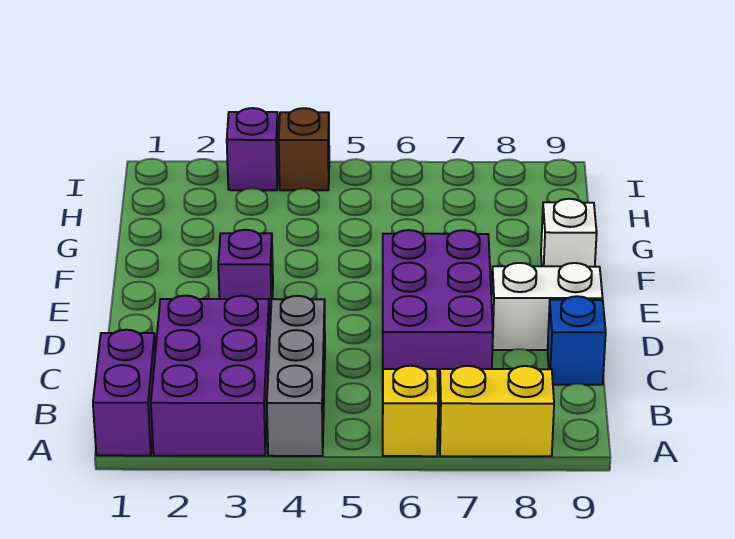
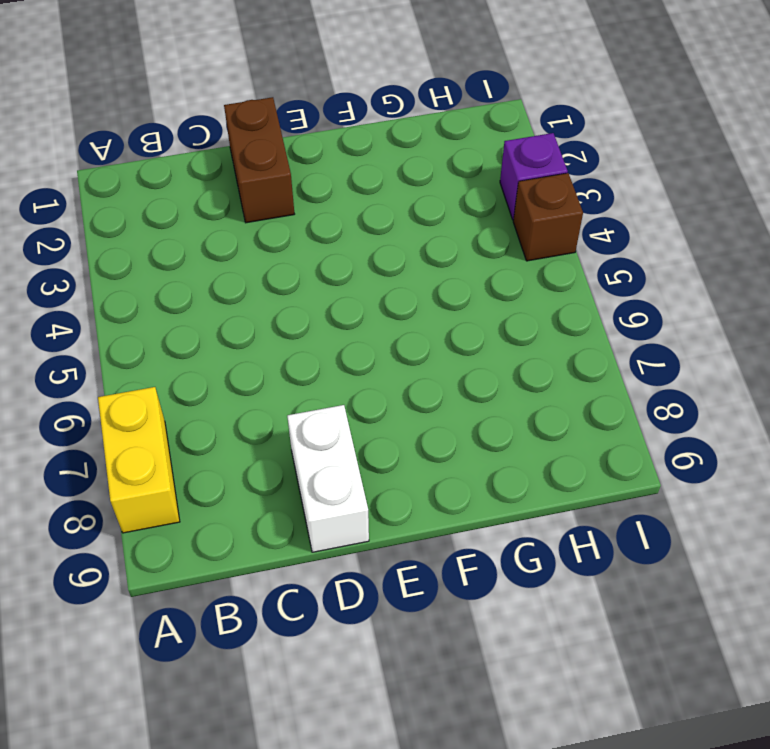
brown brick D1:D2 level 1 -> none
none -> purple brick A1:B1 level 1
none -> purple brick A2:C3 level 1
none -> grey brick A4:C4 level 1

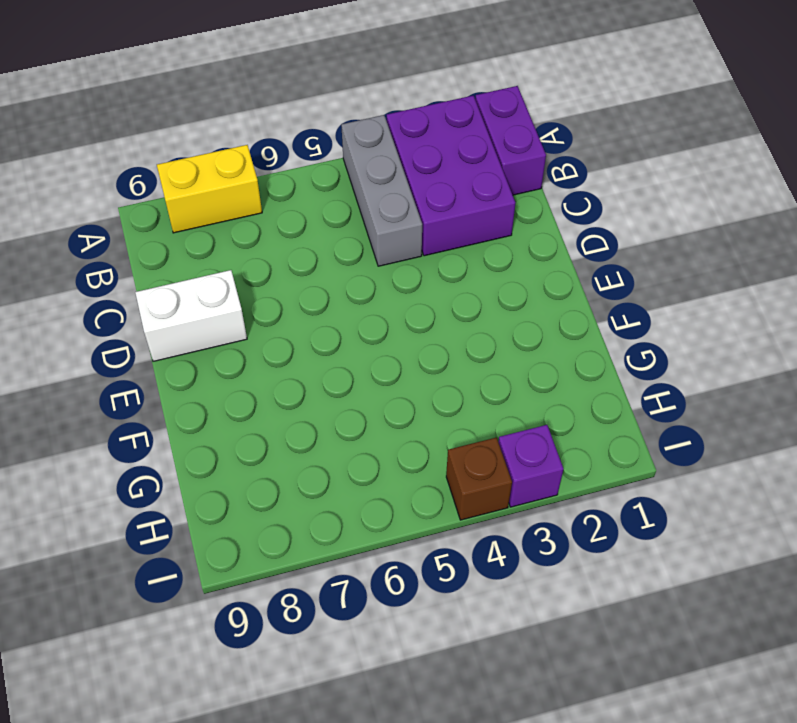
none -> yellow brick A6 level 1
none -> purple brick C6:E7 level 1
none -> blue brick C9 level 1

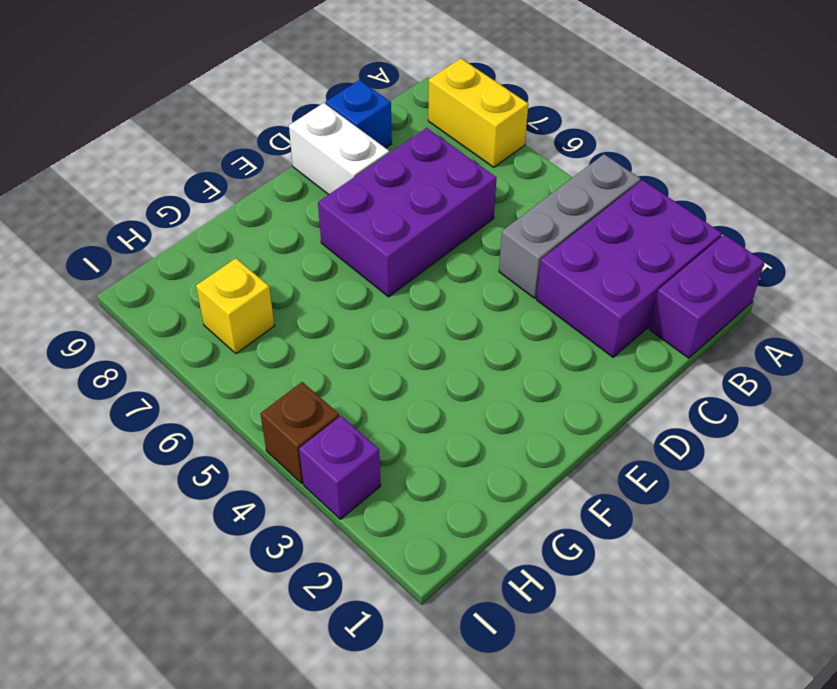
yellow brick H7 level 1 -> yellow brick A6 level 1
none -> purple brick E3 level 1
none -> white brick F9 level 1

